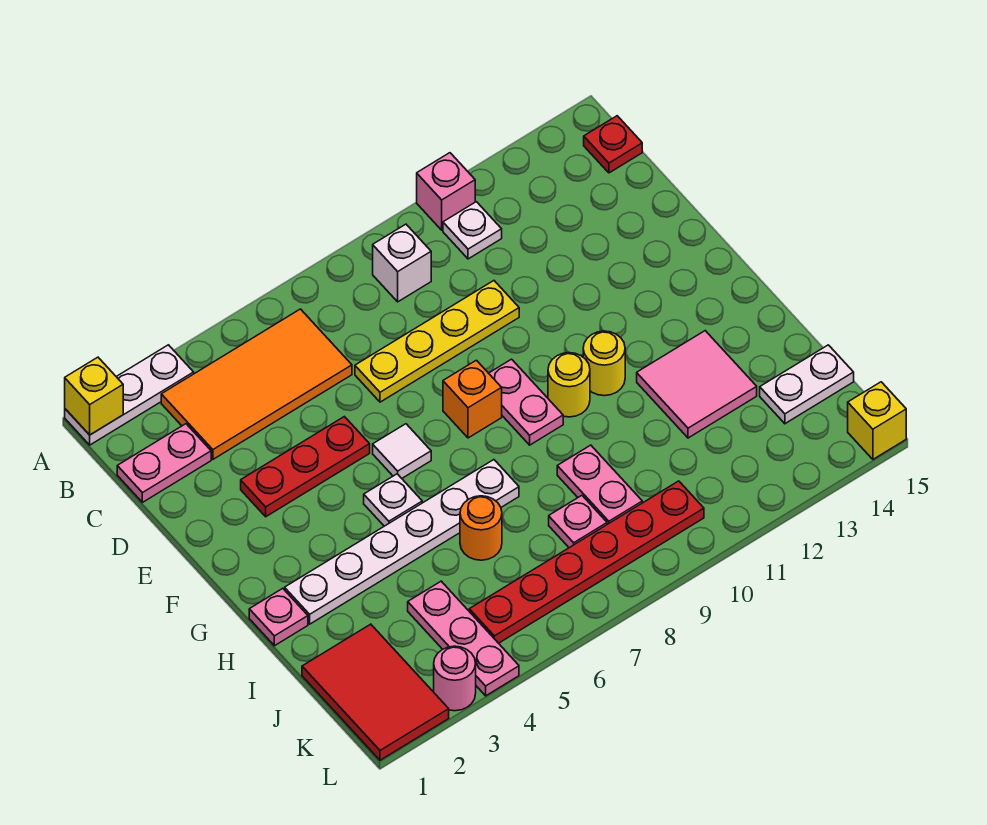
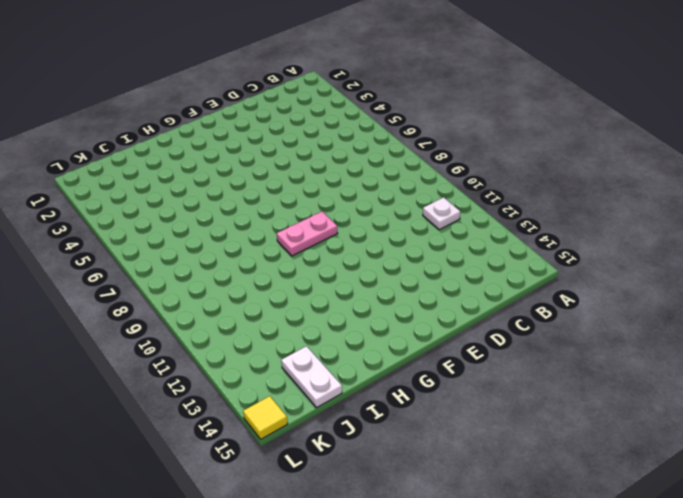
yellow tile L15 level 1 -> yellow brick L15 level 1
none -> white plate A1:A3 level 1
none -> pink brick A11 level 1
none -> orange tile B3:C6 level 1

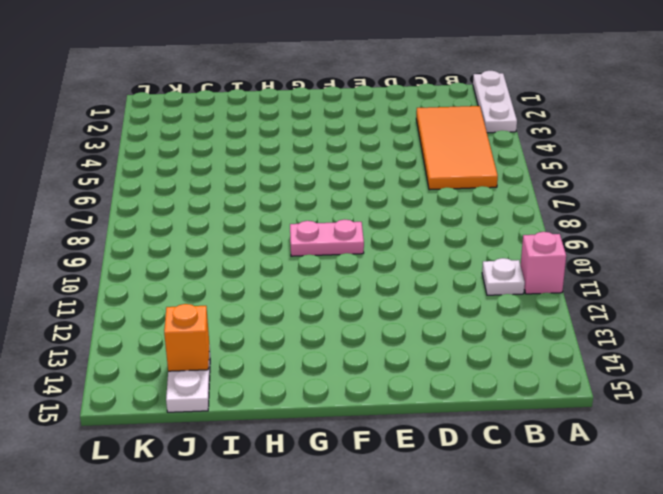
orange brick J14 level 2 -> orange brick F8 level 1
none -> white brick B9 level 1
none -> red plate B15 level 1
none -> pink plate C1:C2 level 1

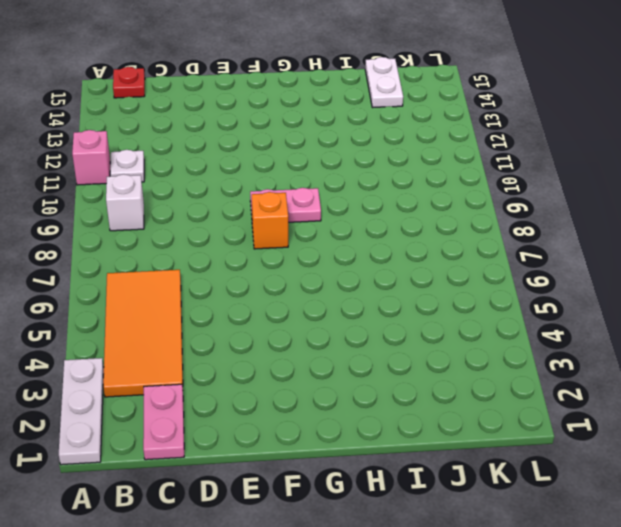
none -> yellow plate D7:D10 level 1
none -> red plate E3:E5 level 1
none -> white tile F6 level 1

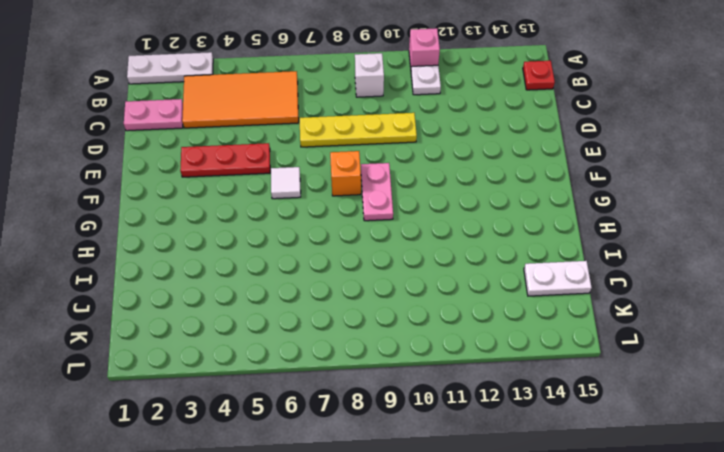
none -> white plate G5 level 1
none -> yellow round brick G10 level 1
none -> yellow round brick G11 level 1

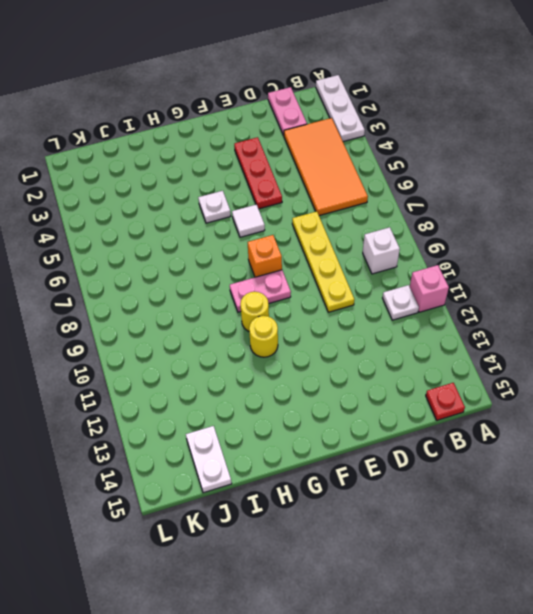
none -> pink plate H1 level 1
none -> white plate H2:H7 level 1
none -> pink tile H12:I13 level 1

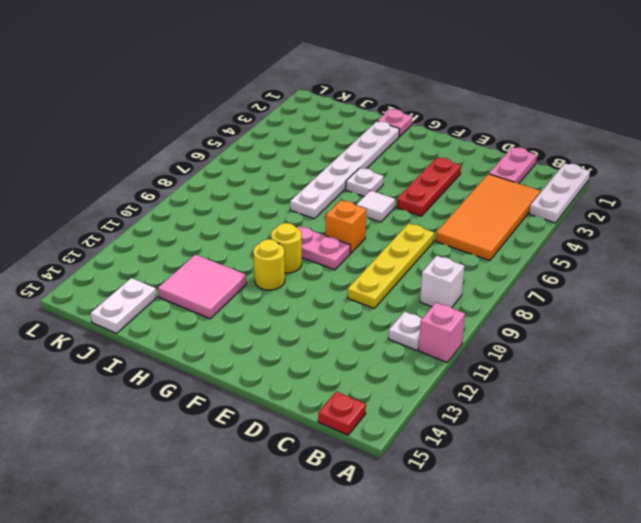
none -> orange round brick I6 level 1
none -> pink plate I9:J9 level 1
none -> red tile J1:L2 level 1

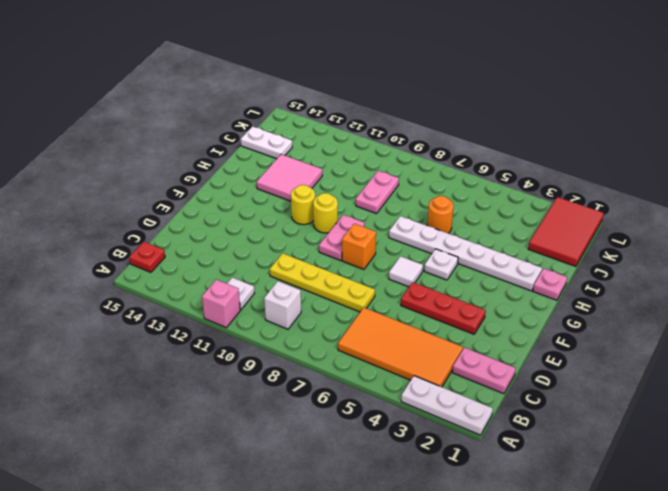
none -> pink plate J4:L4 level 1
none -> pink plate J8 level 1
none -> red plate K5:K10 level 1

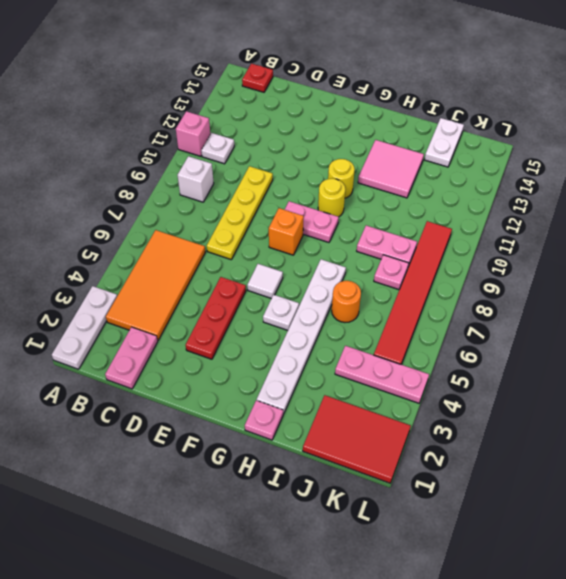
red tile K5:K10 level 1 -> red plate K5:K10 level 1
none -> pink round brick L3 level 1
none -> yellow brick L15 level 1
none -> yellow brick A1 level 2

